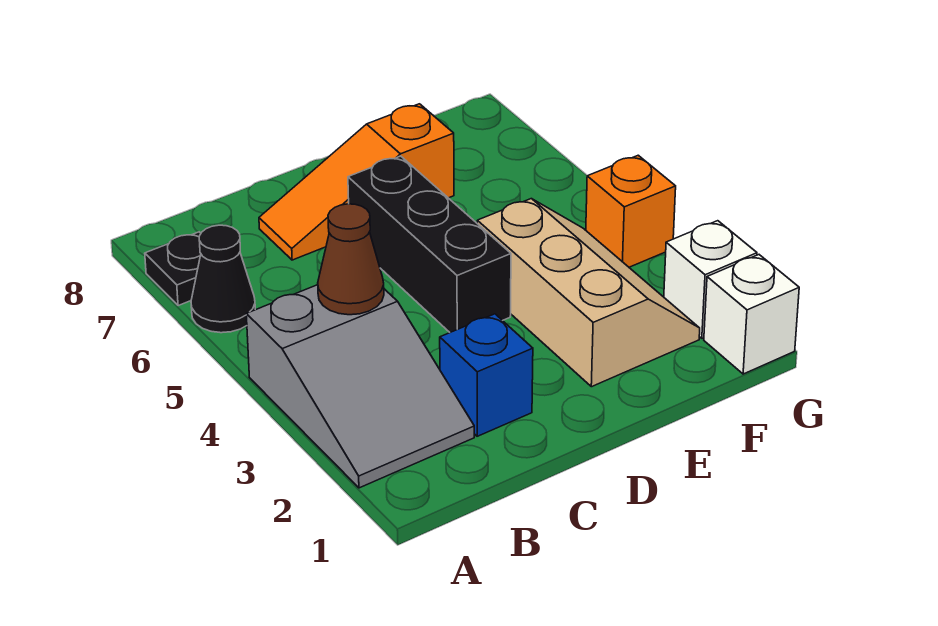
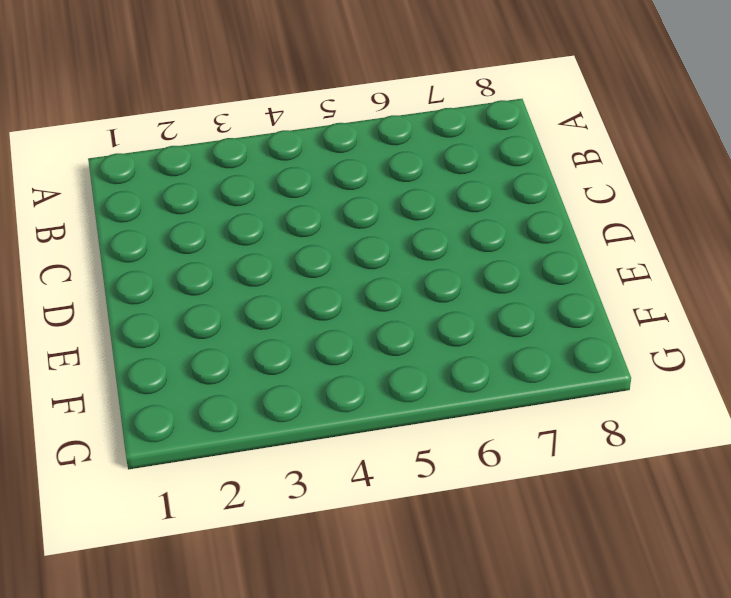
none -> grey slope A2:B4 level 1 top 4
none -> black cone A6 level 1

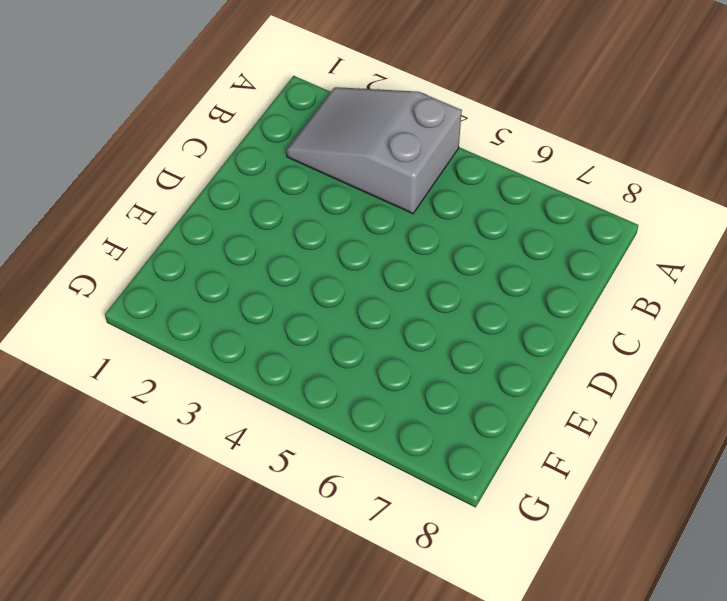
none -> black cone A6 level 1
none -> black plate A7 level 1

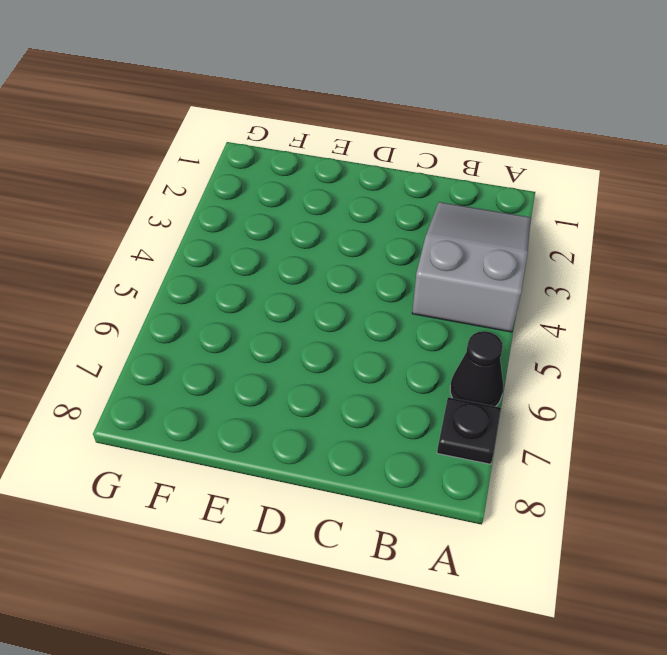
none -> blue brick C2 level 1
none -> orange slope C7:E7 level 1 top E

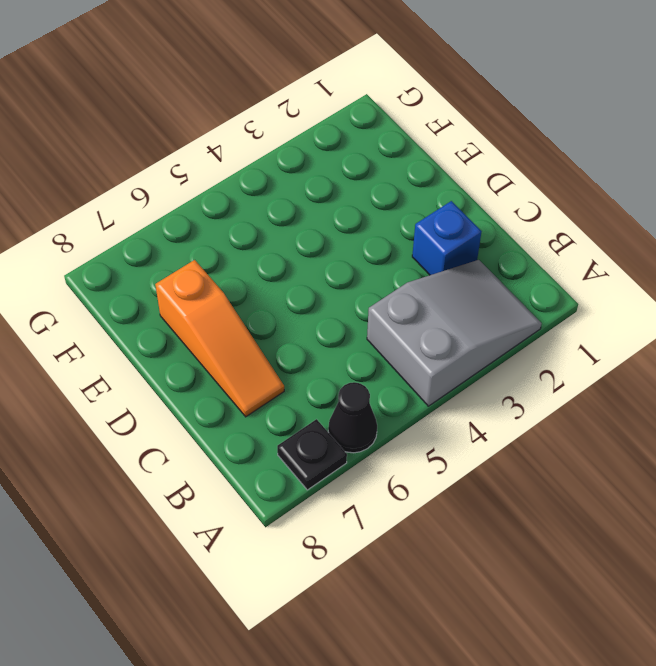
none -> black brick D4:D6 level 1
none -> tan slope E2:F4 level 1 top E

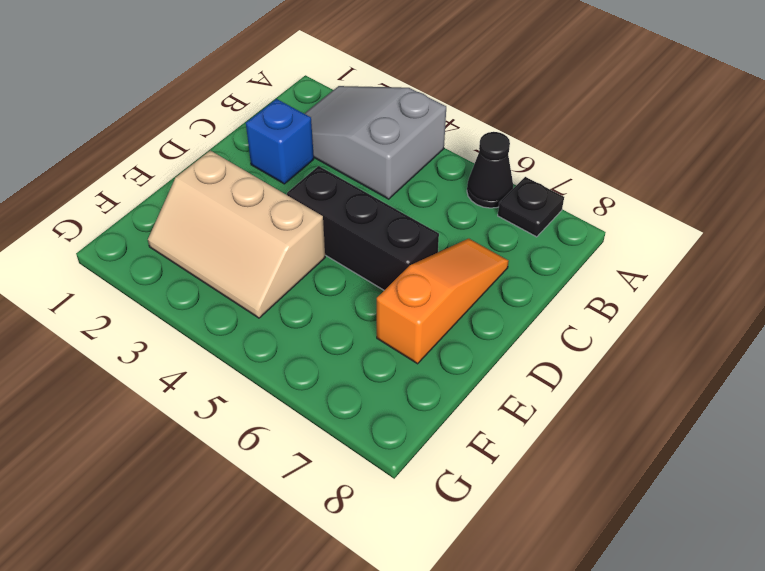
none -> white brick G1 level 1
none -> white brick G2 level 1

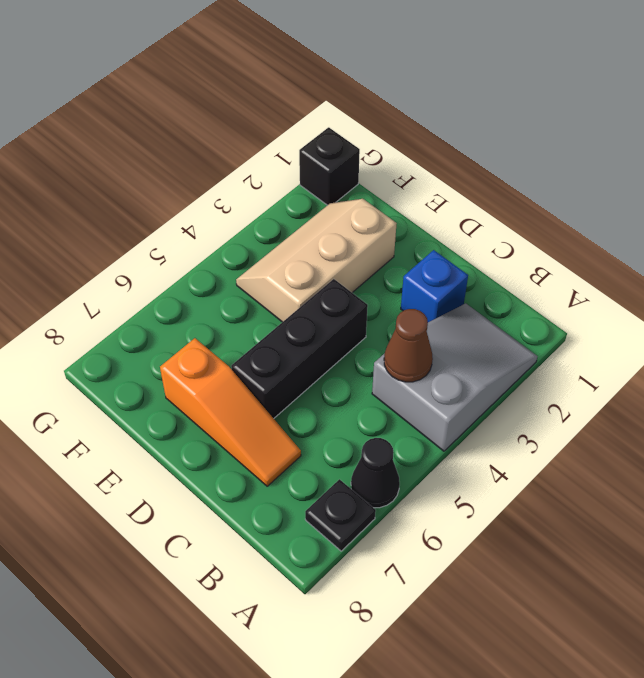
black brick G1 level 1 -> white brick G1 level 1
none -> white brick G2 level 1
none -> orange brick G4 level 1

